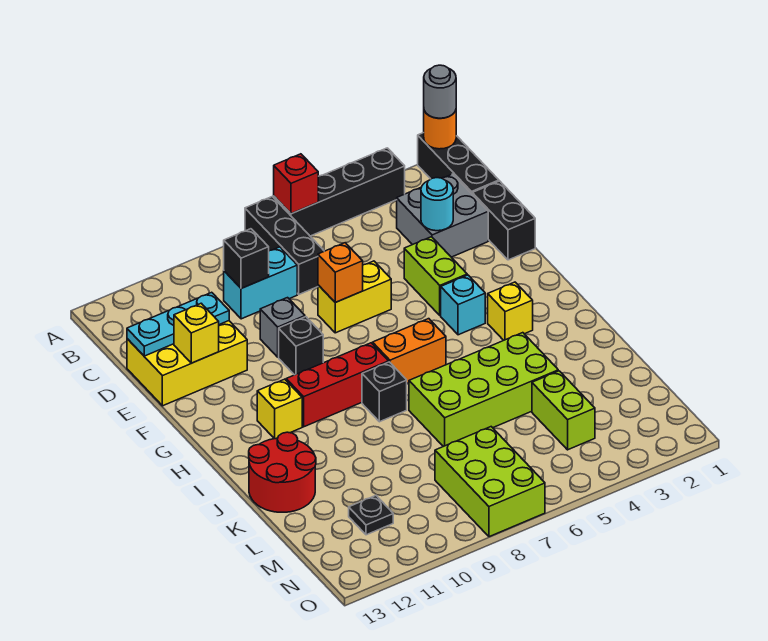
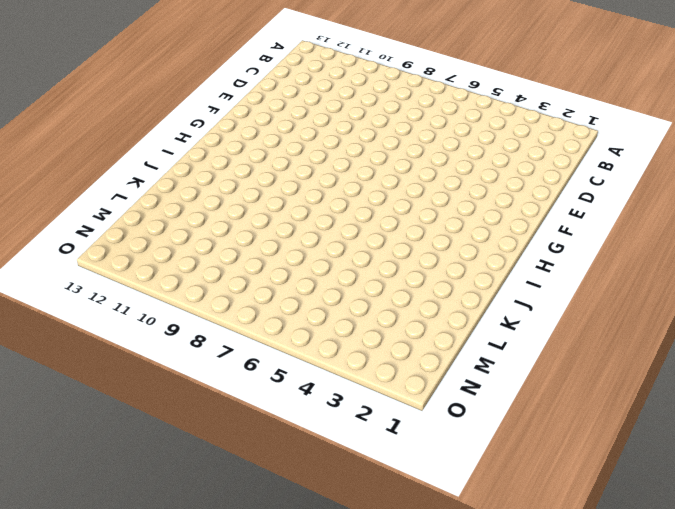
none -> black brick A1:C1 level 1
none -> black brick A3:A6 level 1
none -> black brick A7:C7 level 1
none -> grey brick C2:D3 level 1

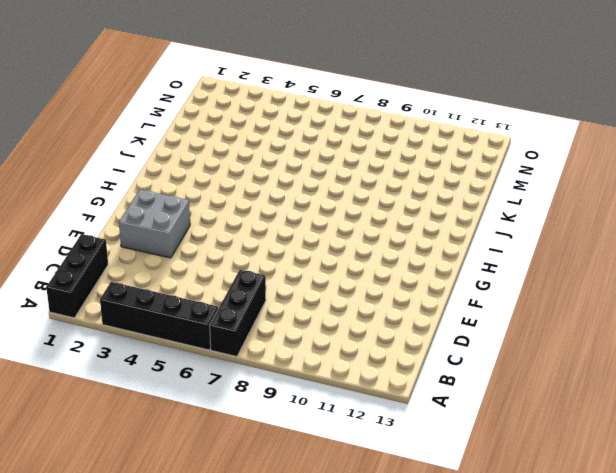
grey brick E2:F3 level 1 -> grey brick C2:D3 level 1
none -> cyan brick C8:C9 level 1
none -> black brick D1:E1 level 1
none -> yellow brick D11:E13 level 1
none -> lime brick E4:F4 level 1

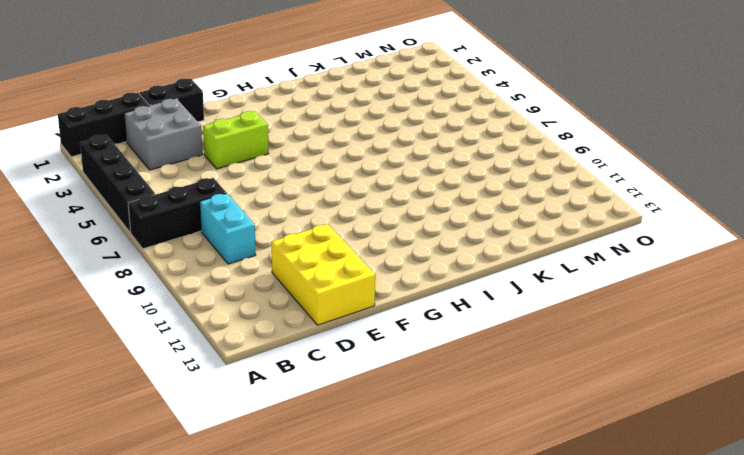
none -> yellow brick E6:E7 level 1
none -> grey brick E9 level 1
none -> black brick F9 level 1
none -> cyan brick G4 level 1

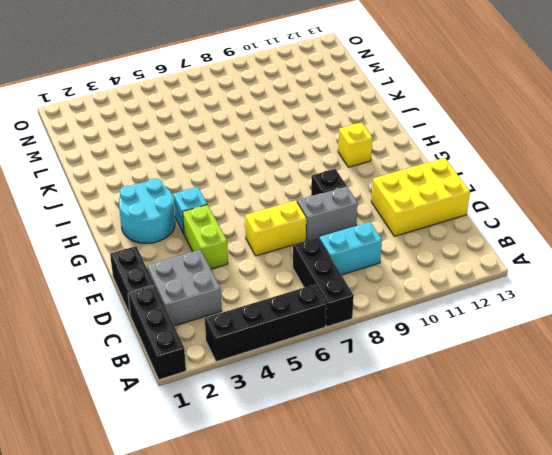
grey brick E8:E9 level 1 -> grey brick E9 level 1
cyan round brick G2:H3 level 1 -> yellow brick H3 level 1
none -> orange brick H6:H7 level 1
none -> red brick H8:H10 level 1
none -> black brick I8 level 1
none -> lime brick J4:K7 level 1

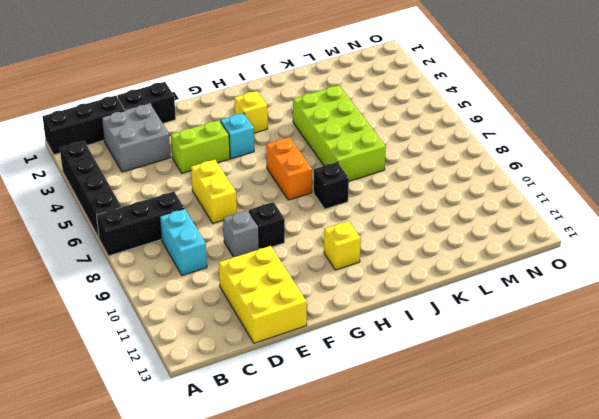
none -> red brick H8:H10 level 1
none -> red round brick J12:K13 level 1
none -> lime brick L4:M4 level 1
none -> lime brick M7:O8 level 1

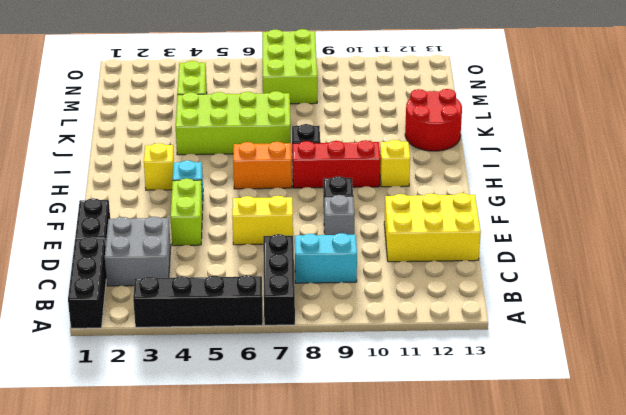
none -> black plate M11 level 1
none -> orange round brick A1 level 2
none -> red brick A6 level 2
none -> black brick C9 level 2

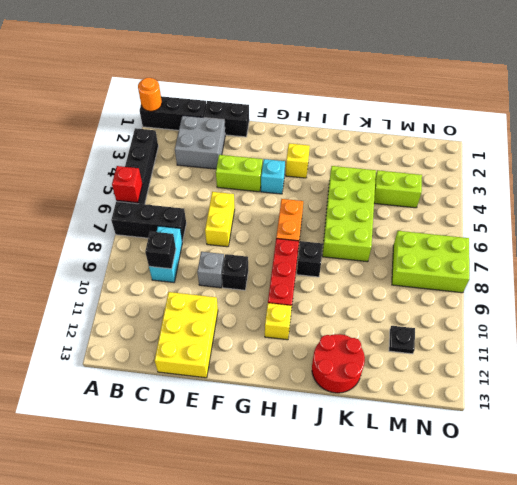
none -> cyan round brick D3 level 2
none -> cyan plate D11:D13 level 2
none -> orange brick E7 level 2
none -> yellow brick E12 level 2

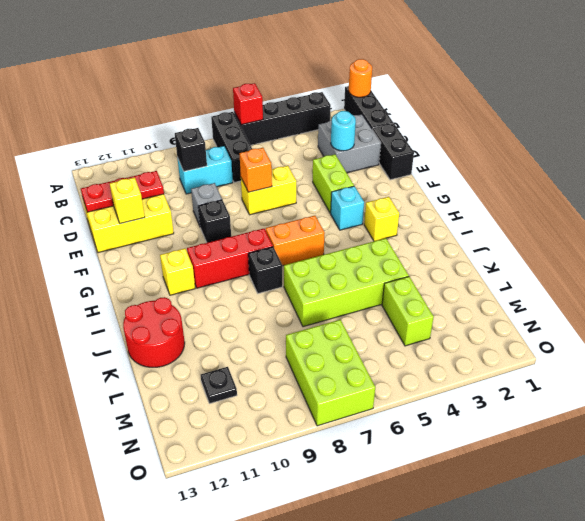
red plate D11:D13 level 2 -> cyan plate D11:D13 level 2
none -> grey round brick A1 level 3

